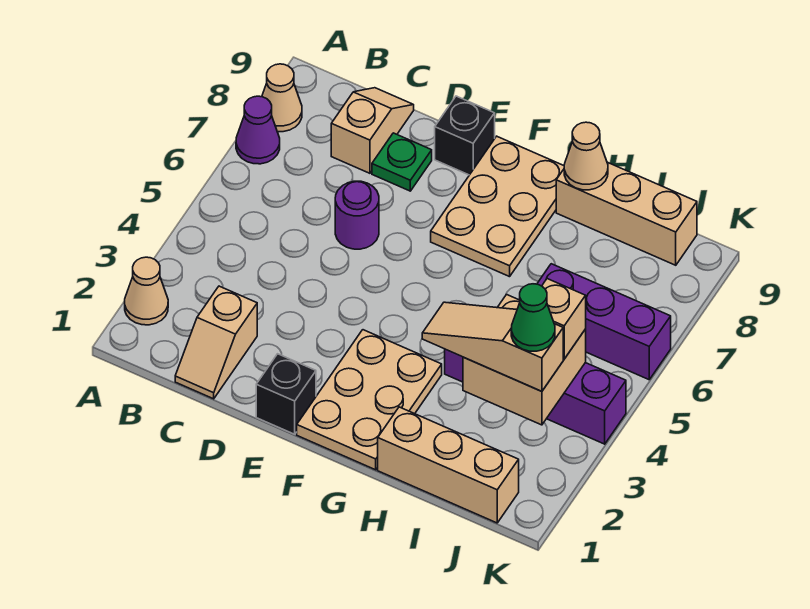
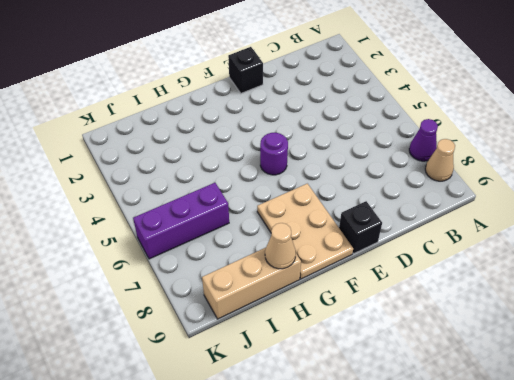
purple round brick F5 level 1 -> purple round brick D6 level 1
none -> tan cone A2 level 1
none -> tan slope C1:C2 level 1 top 2
none -> tan slope C8:C9 level 1 top 8

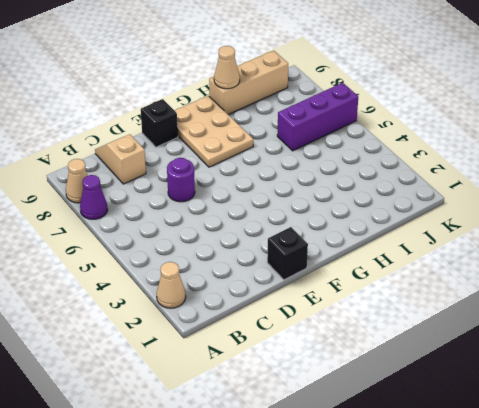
none -> tan slope C1:C2 level 1 top 2
none -> green plate D8 level 1
none -> tan plate F1:G3 level 1

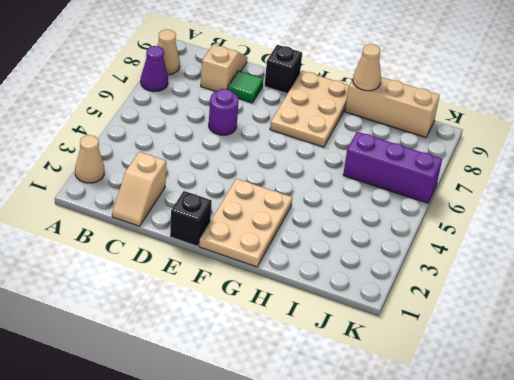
green tile D8 level 1 -> green plate D8 level 1
none -> tan brick H1:J1 level 1
none -> purple brick H4:K4 level 1
none -> tan brick I3:J4 level 2

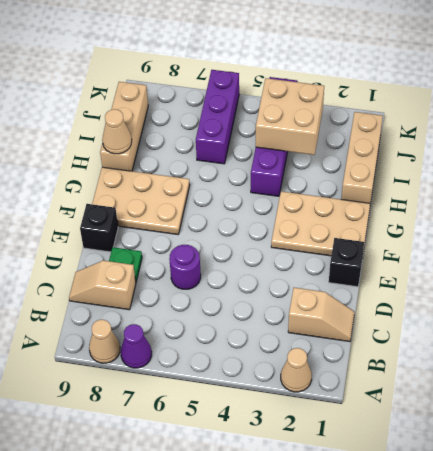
none -> tan slope H3:J3 level 3 top J
none -> tan brick J4 level 3
none -> green cone J3 level 4

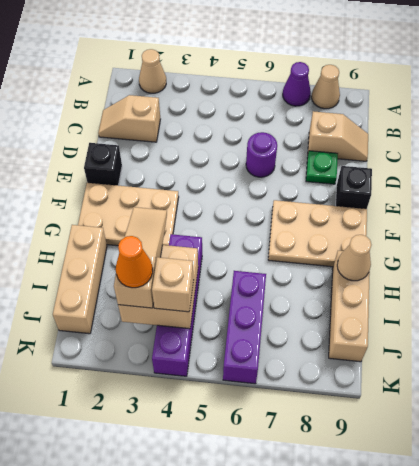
orange cone J3 level 4 -> green cone J3 level 4

